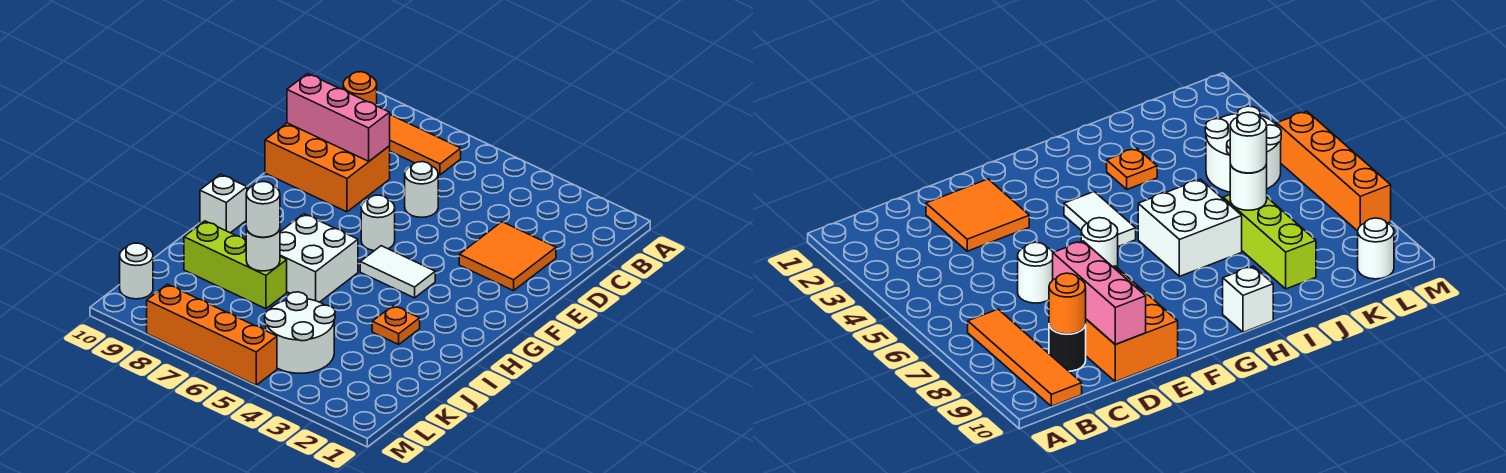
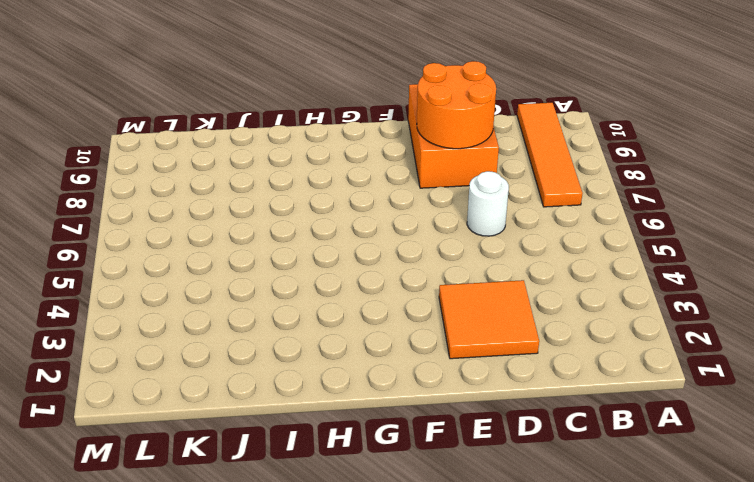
orange round brick D8:E9 level 2 -> pink brick D8:D10 level 2
none -> black round brick C9 level 1
none -> white round brick F6 level 1
none -> white tile G4:G5 level 1

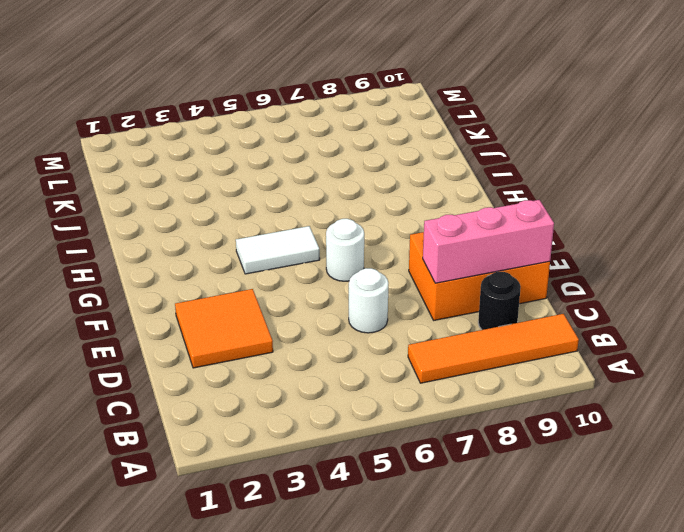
none -> white brick H6:I7 level 1
none -> white brick H10 level 1
none -> orange plate I3 level 1

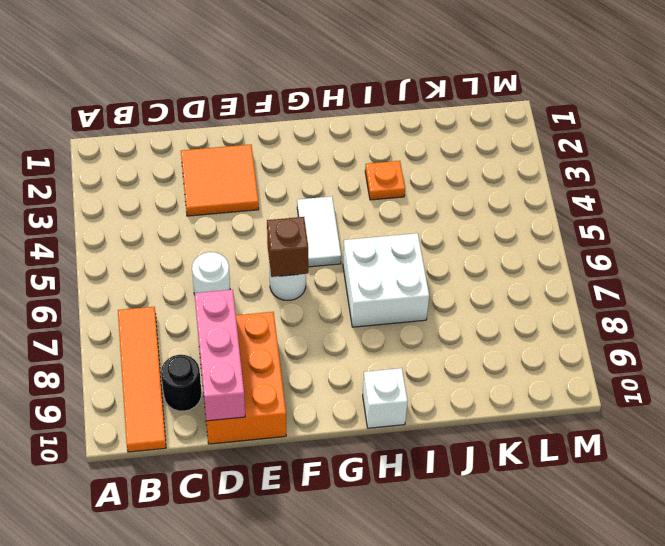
brown brick F6 level 2 -> none
none -> lime brick J7:J9 level 1
none -> white round brick K4:L5 level 1
none -> white round brick L10 level 1

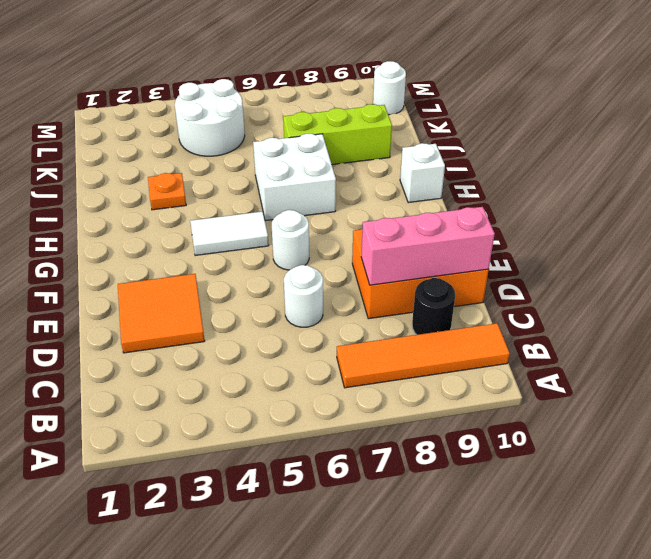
none -> orange brick M5:M8 level 1
none -> orange round brick C9 level 2
none -> white round brick J7 level 2

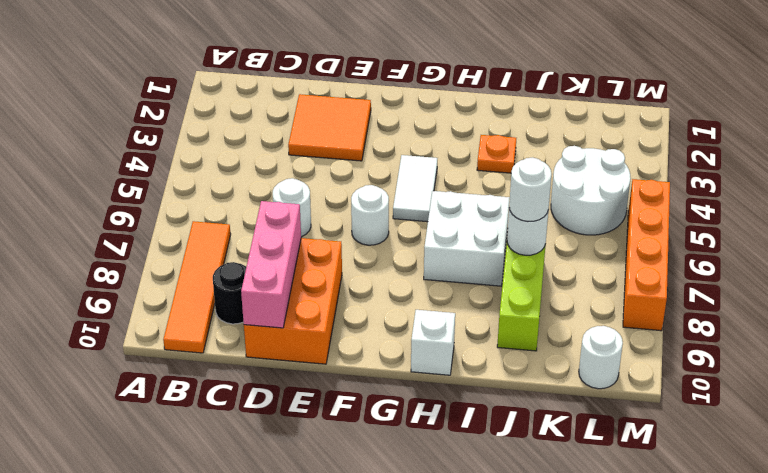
none -> orange round brick C9 level 2

